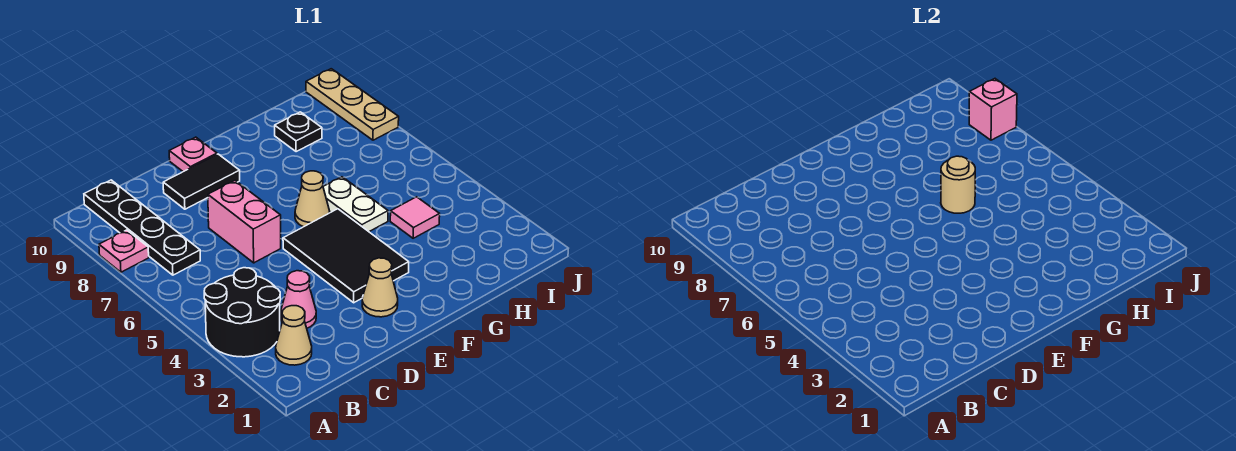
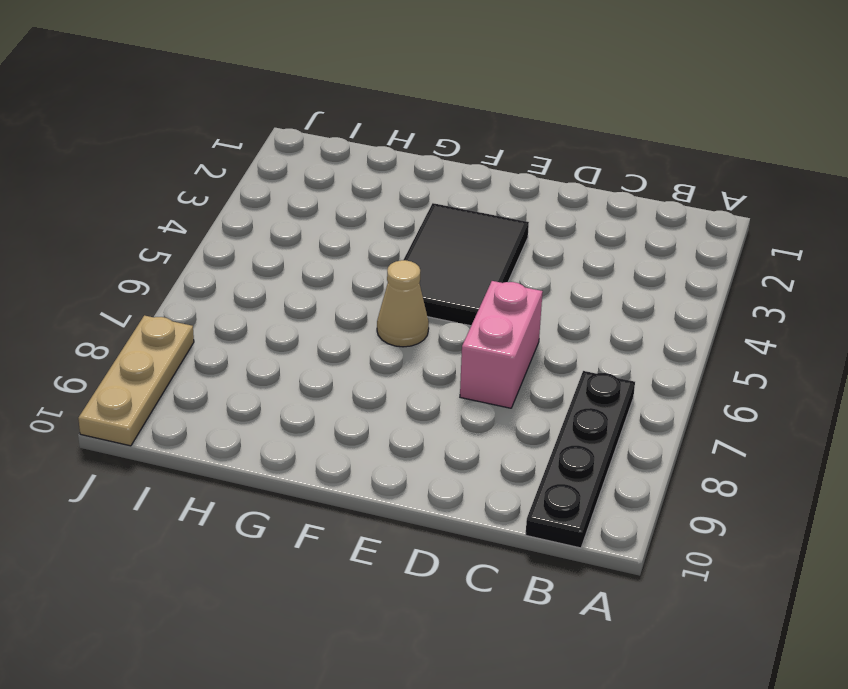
none -> black round brick A3:B4 level 1
none -> pink plate A8 level 1
none -> tan cone B2 level 1

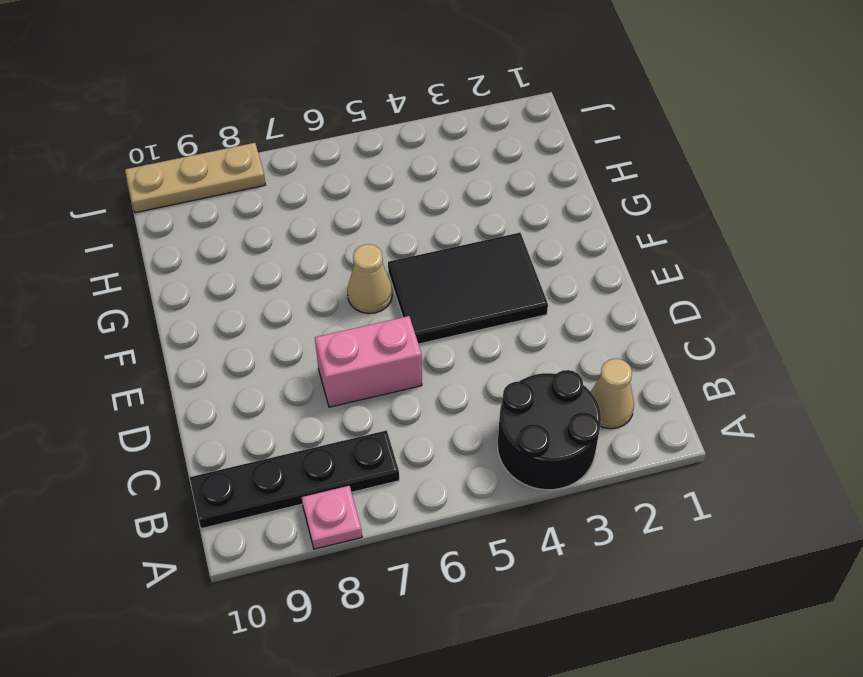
none -> pink cone C3 level 1
none -> black tile D9:E9 level 1
none -> tan cone E2 level 1

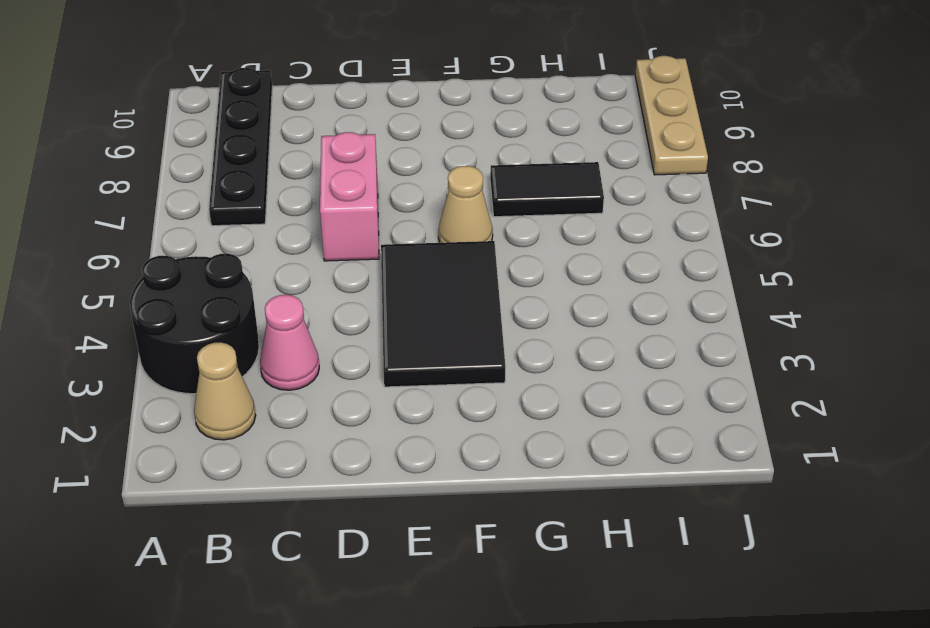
black tile G7:H7 level 1 -> black tile D9:E9 level 1
none -> pink plate A8 level 1
none -> tan cone E2 level 1
none -> pink plate E10 level 1

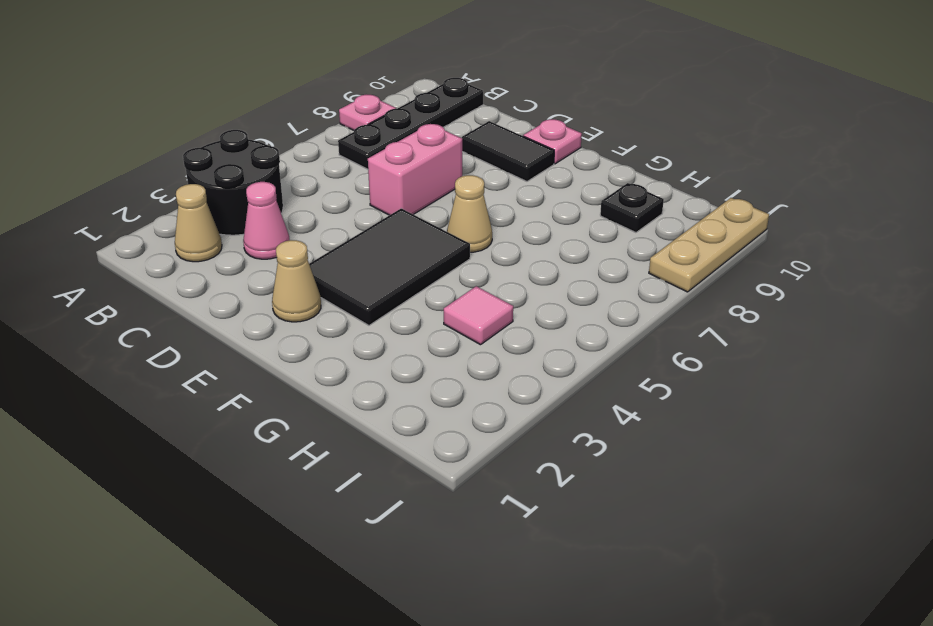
none -> white plate G5:G6 level 1
none -> tan round brick G6 level 2
none -> pink brick J8 level 2

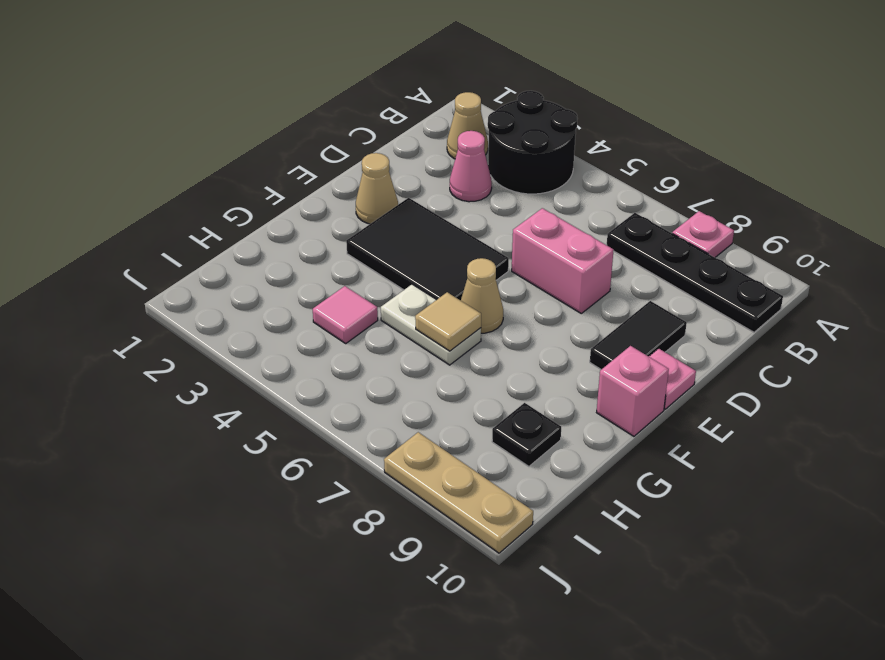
pink brick F10 level 1 -> pink brick J8 level 2
tan tile G6 level 2 -> tan round brick G6 level 2

